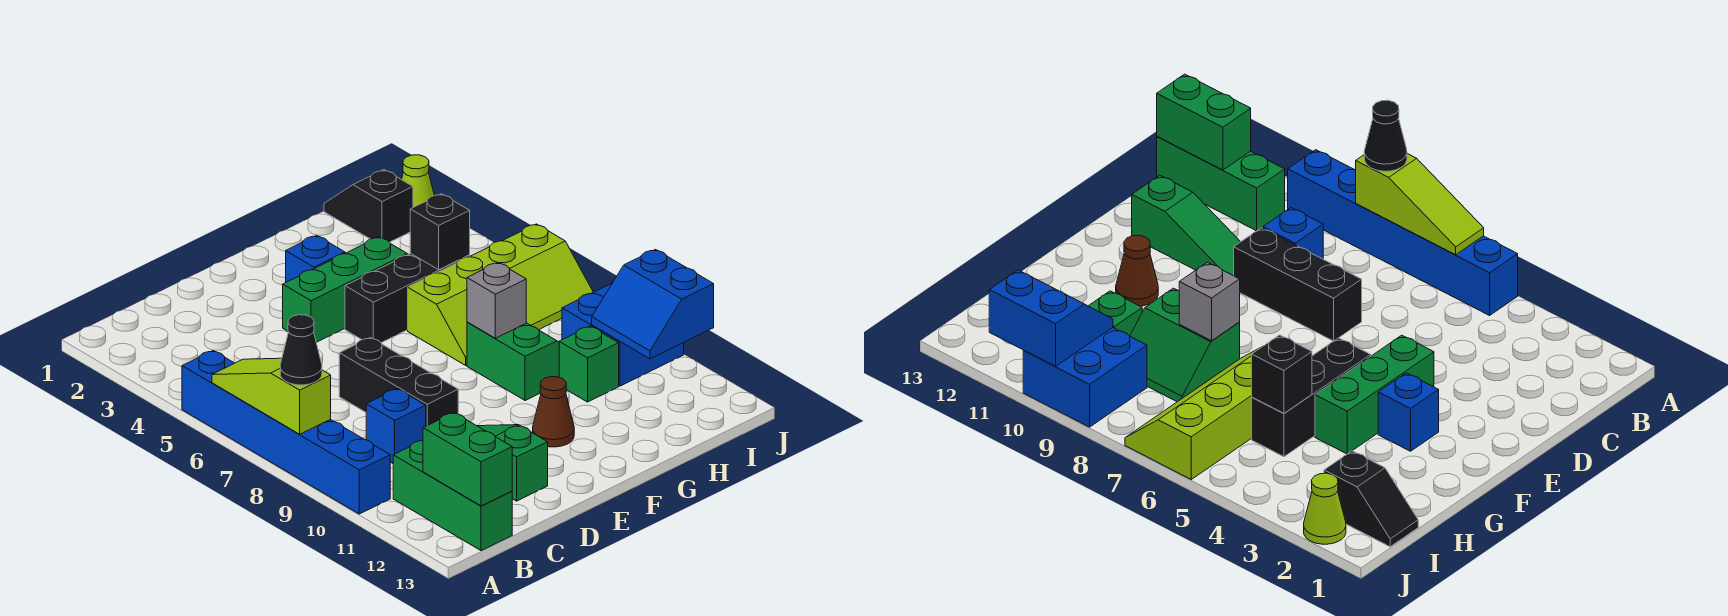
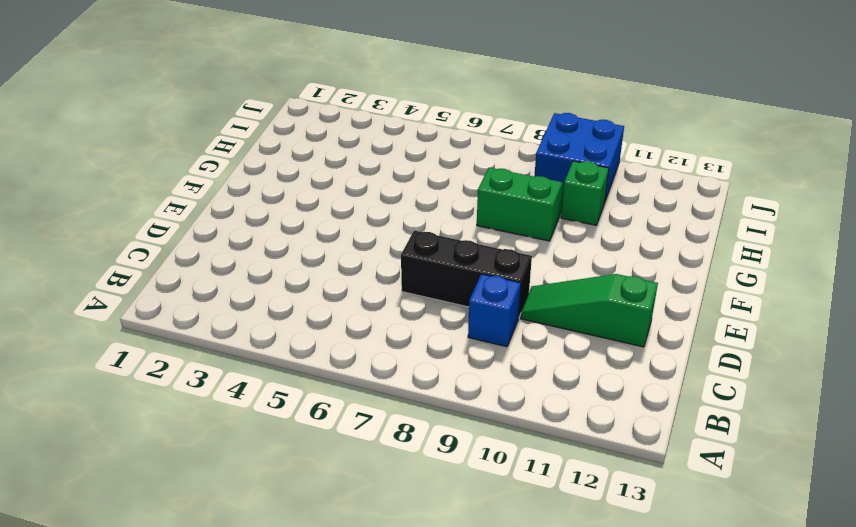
none -> blue brick A5:A10 level 1
none -> green brick B11:B13 level 1
none -> green brick E4:G4 level 1

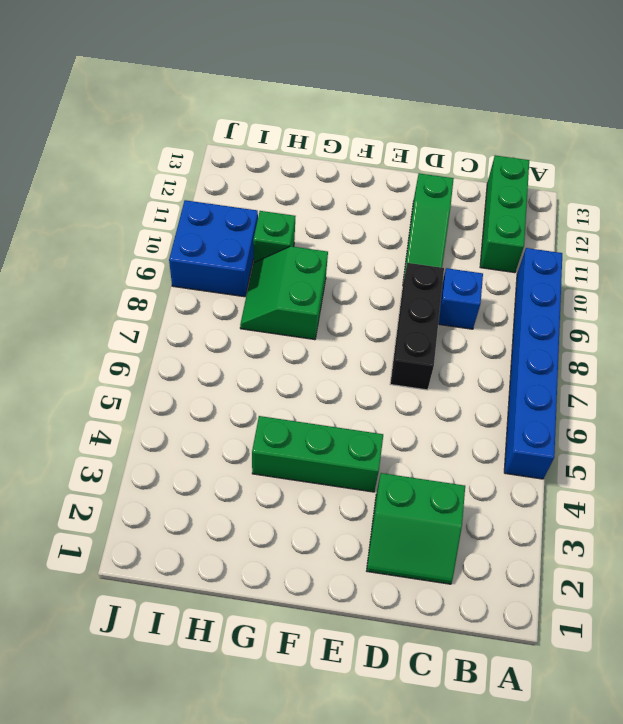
green slope C2:D3 level 1 top 3 -> none
none -> blue brick F3 level 1
none -> black brick F5:H5 level 1
none -> brown cone F11 level 1

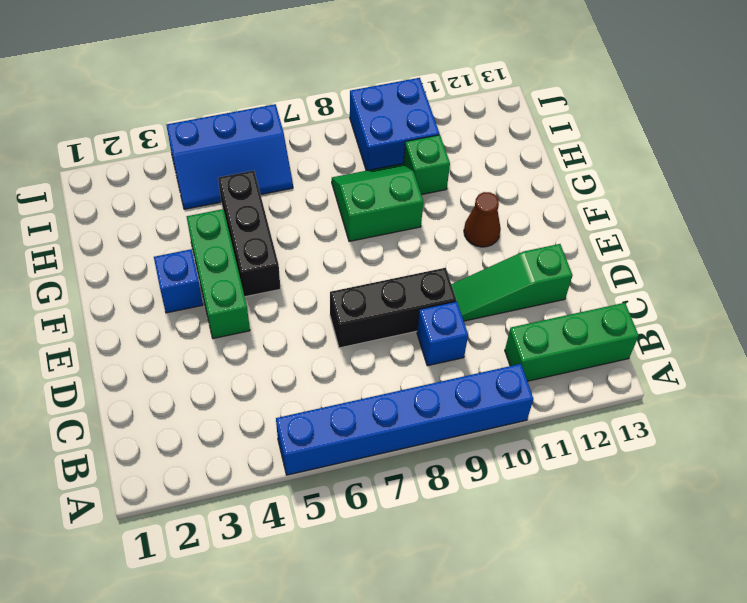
blue slope I4:J6 level 1 top J -> lime slope G6:J7 level 1 top 6
none -> black slope I1:I2 level 1 top 2
none -> lime cone J2 level 1
none -> lime slope A6:A8 level 2 top 8

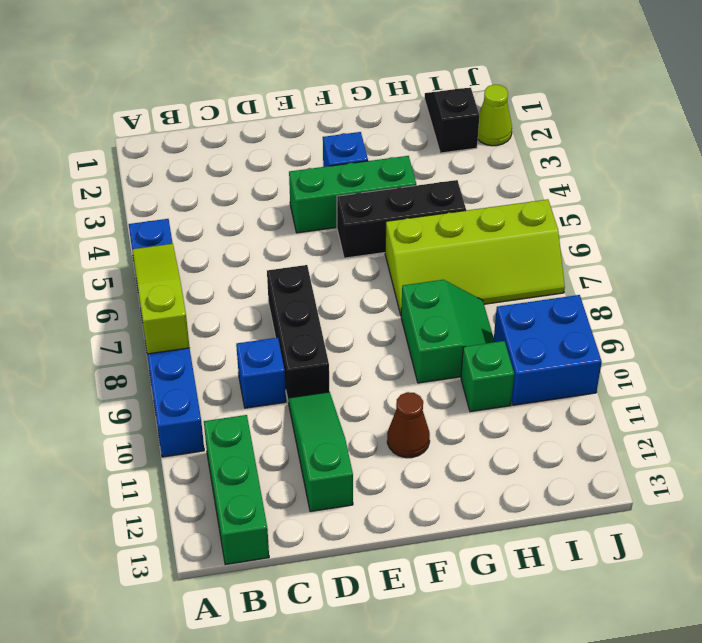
none -> green brick B12:B13 level 2
none -> grey brick G8 level 2
none -> black brick H5 level 2

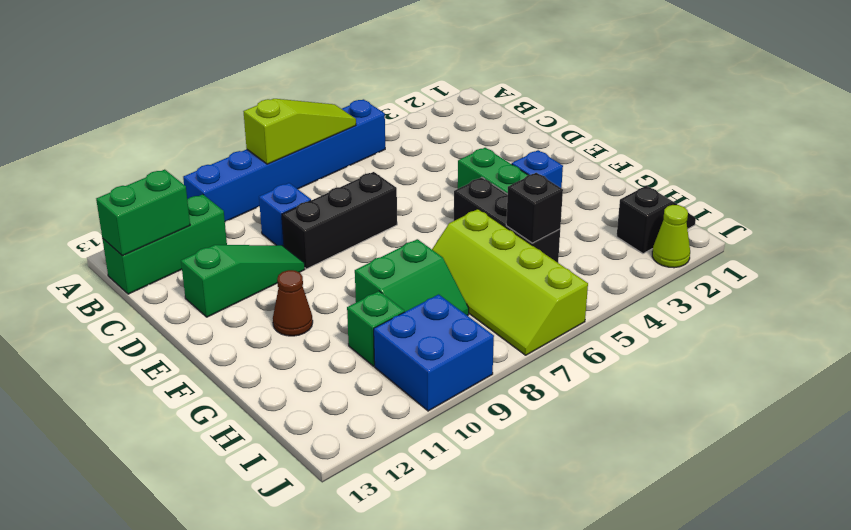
none -> grey brick G8 level 2
none -> blue slope I10:J11 level 2 top J
none -> black cone A8 level 3

